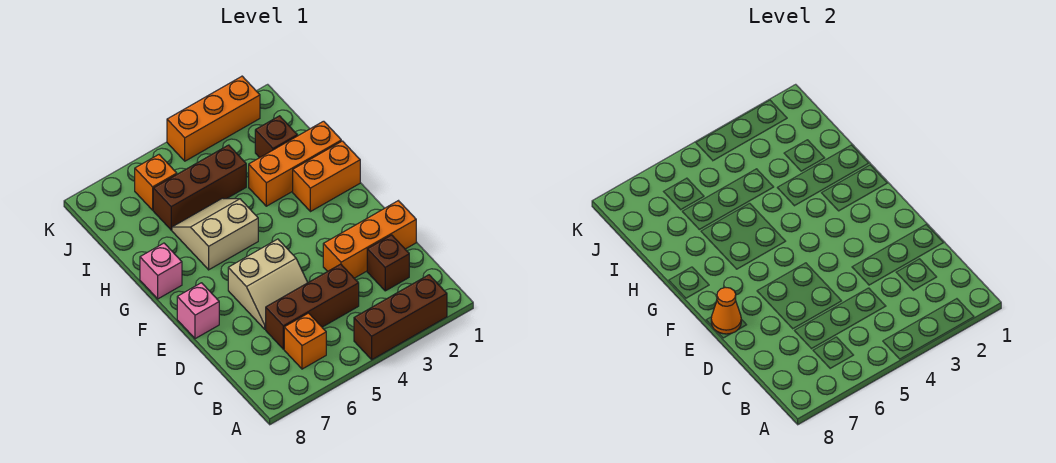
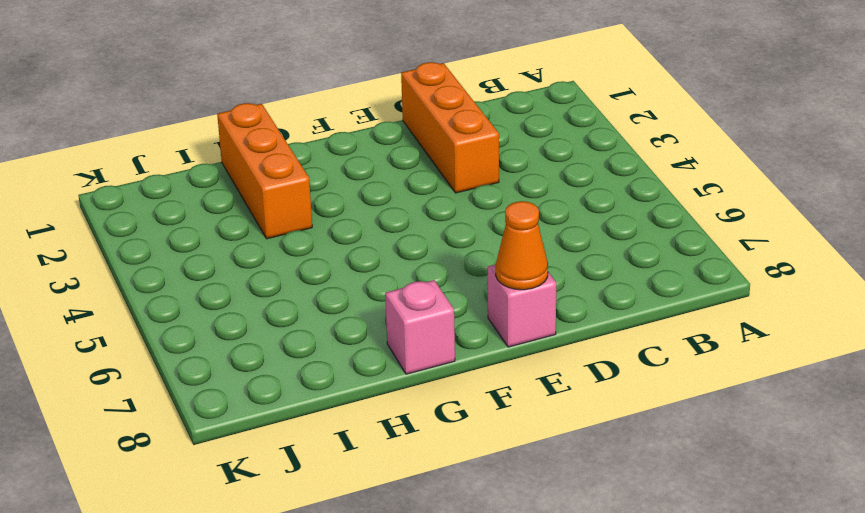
none -> brown brick A2:A4 level 1
none -> orange brick B6 level 1
none -> brown brick C2 level 1

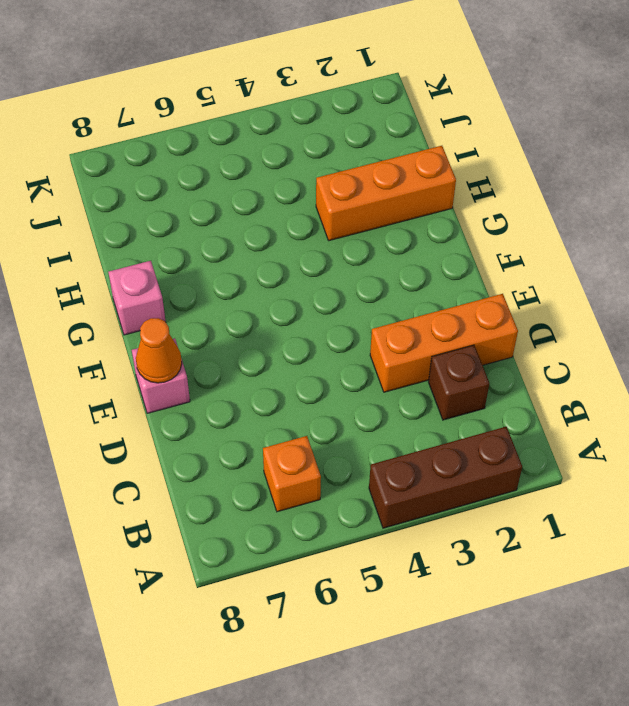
none -> brown brick C4:C6 level 1
none -> tan slope D5:E6 level 1 top E
none -> orange brick G1:G2 level 1

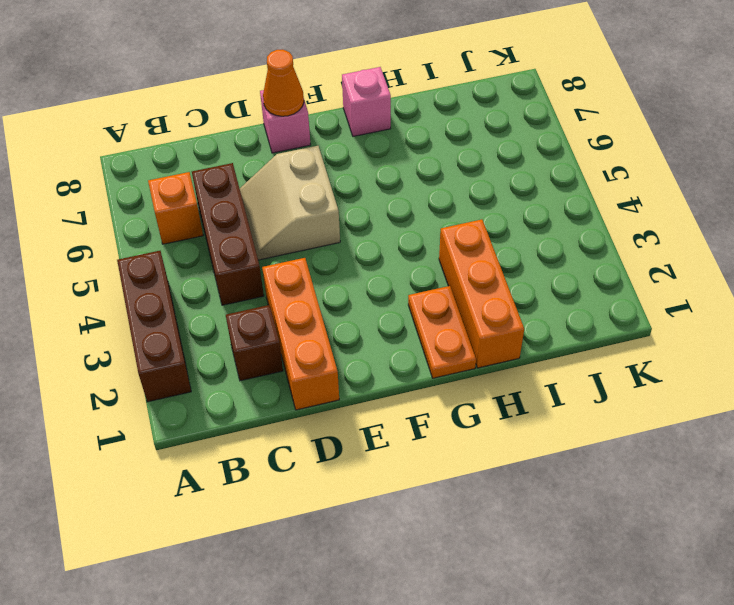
orange plate G1:G2 level 1 -> orange brick G1:G2 level 1
none -> tan slope G5:H6 level 1 top G
none -> brown brick I2 level 1
none -> brown brick I4:I6 level 1

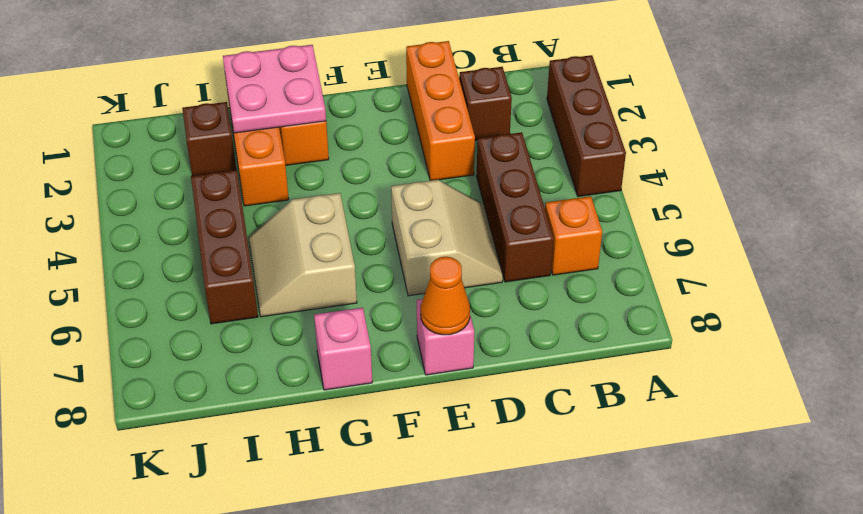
pink plate G1:H2 level 2 -> none
none -> orange brick J6 level 1
none -> orange brick K2:K4 level 1

